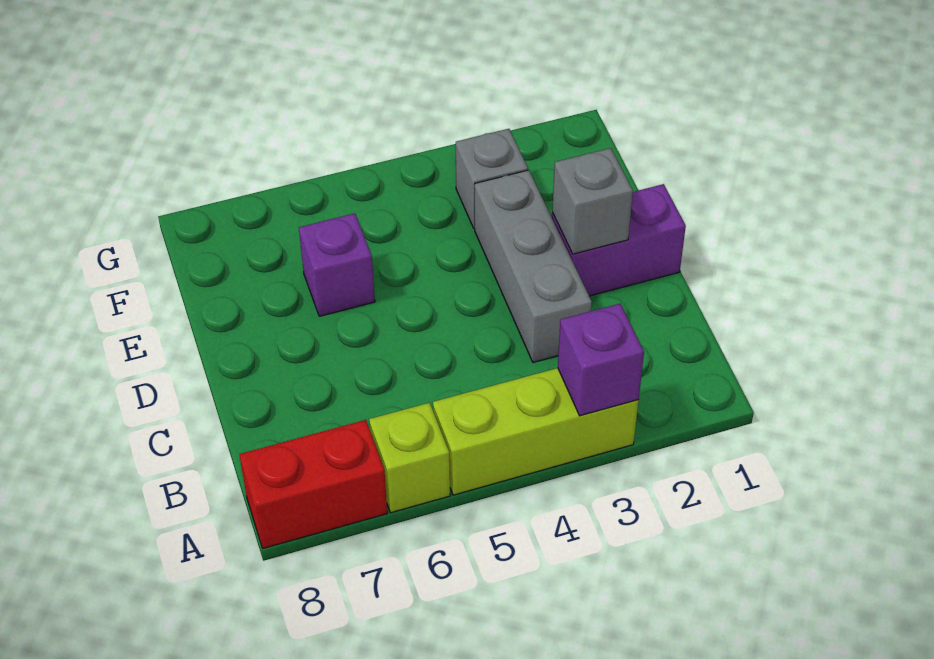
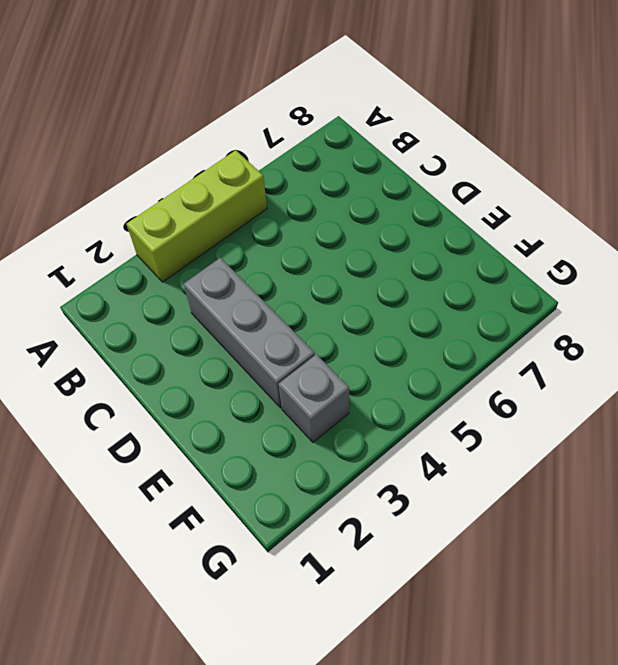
none -> lime brick A6 level 1
none -> red brick A7:A8 level 1

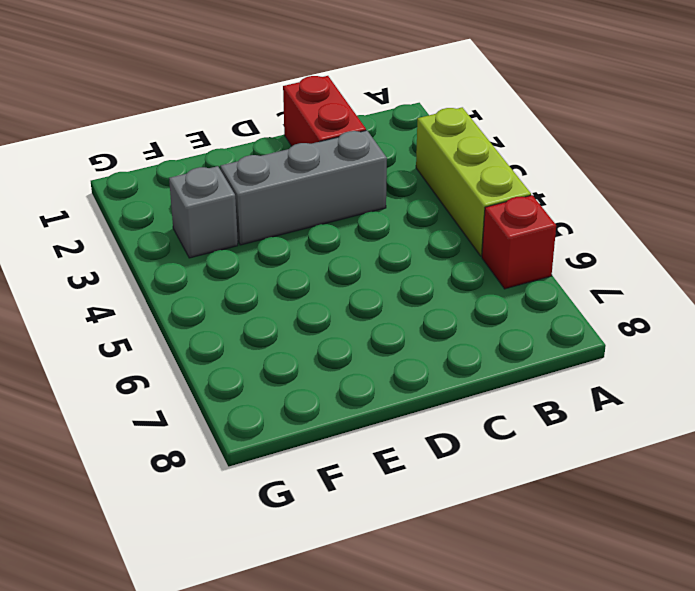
red brick A6 level 1 -> lime brick A6 level 1
red brick C1:C2 level 1 -> red brick A7:A8 level 1
none -> purple brick D1:D2 level 1
none -> purple brick E6 level 1

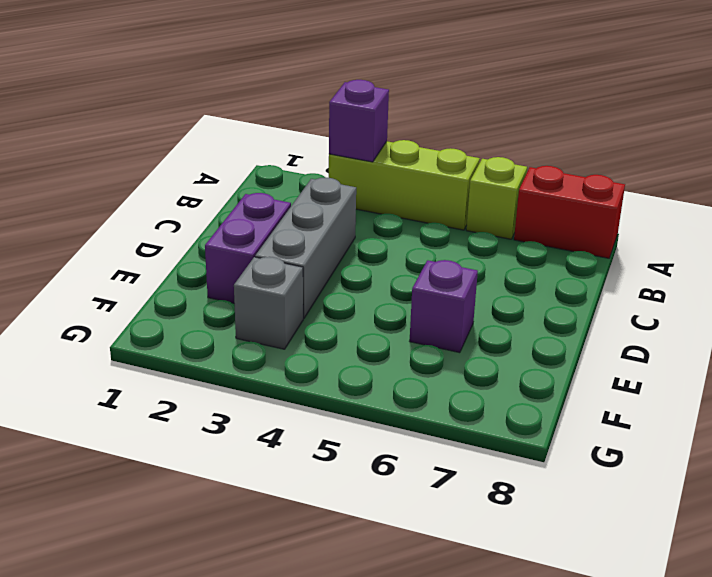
purple brick D2:E2 level 1 -> purple brick D1:D2 level 1
none -> grey brick D2 level 2

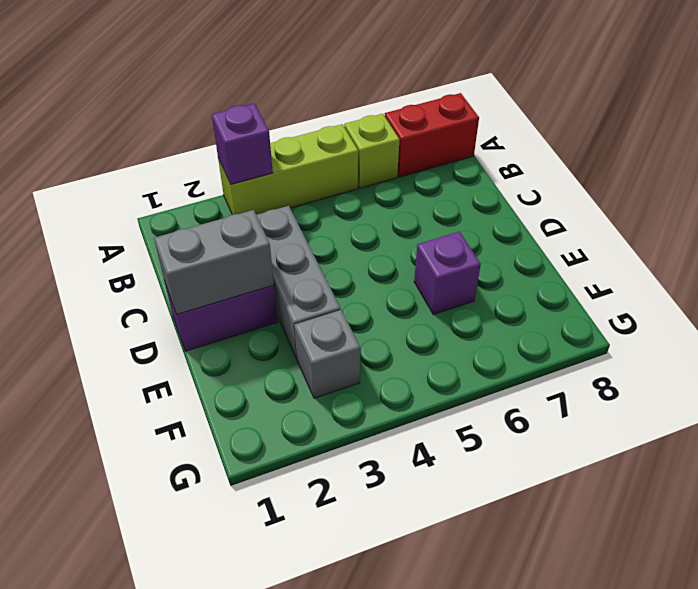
grey brick D1:D2 level 2 -> grey brick D2 level 2

